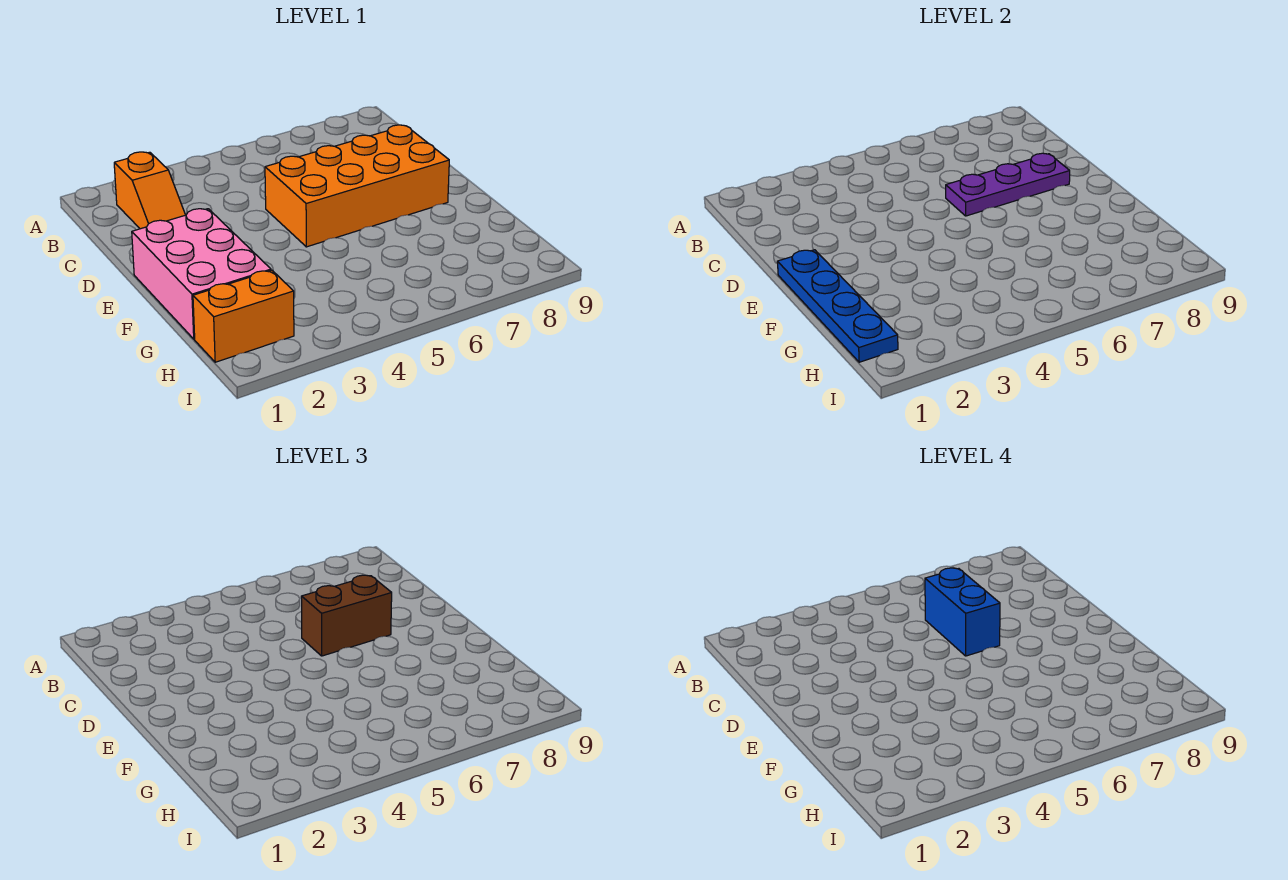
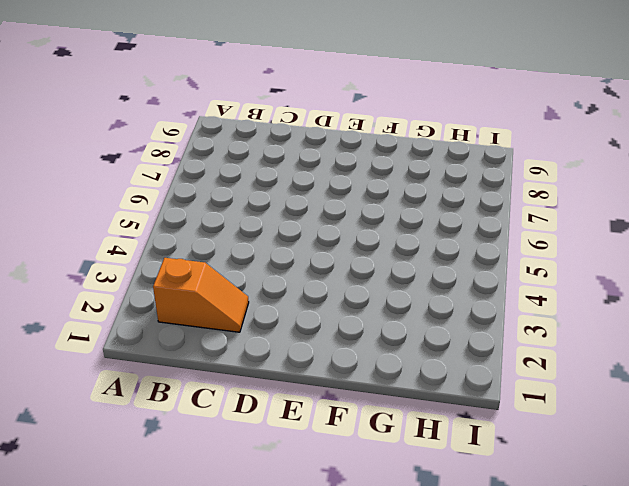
none -> orange brick D5:E8 level 1
none -> pink brick E1:G2 level 1

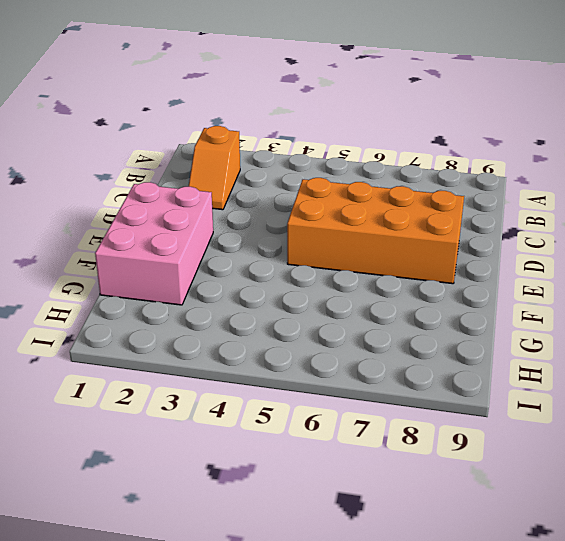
none -> orange brick H1:H2 level 1
none -> purple plate D6:D8 level 2

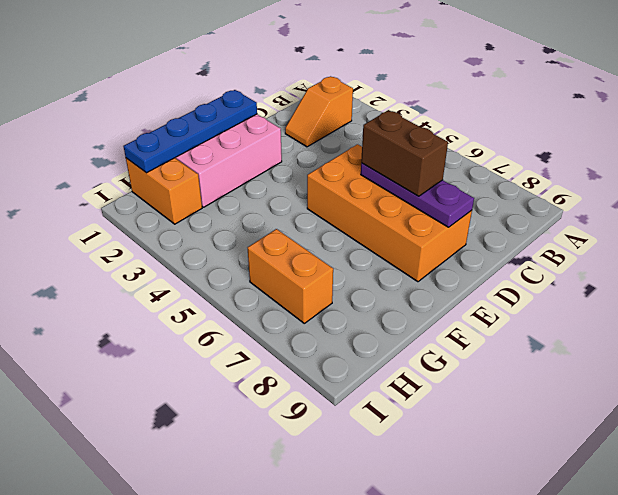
orange brick H6:H7 level 1 -> none
none -> blue brick C6:D6 level 4

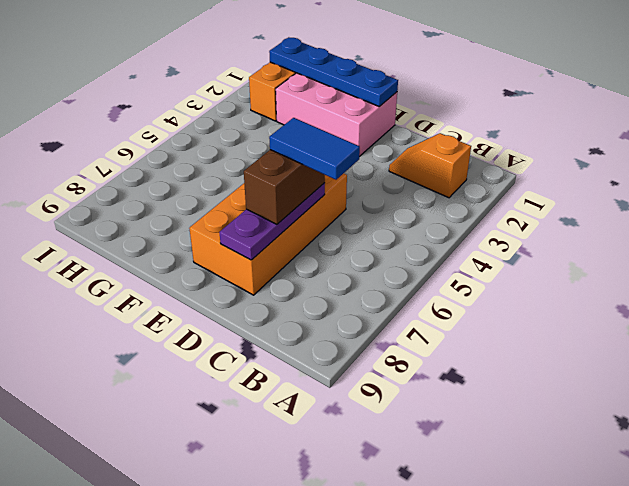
blue tile C6:D6 level 4 -> blue brick C6:D6 level 4

